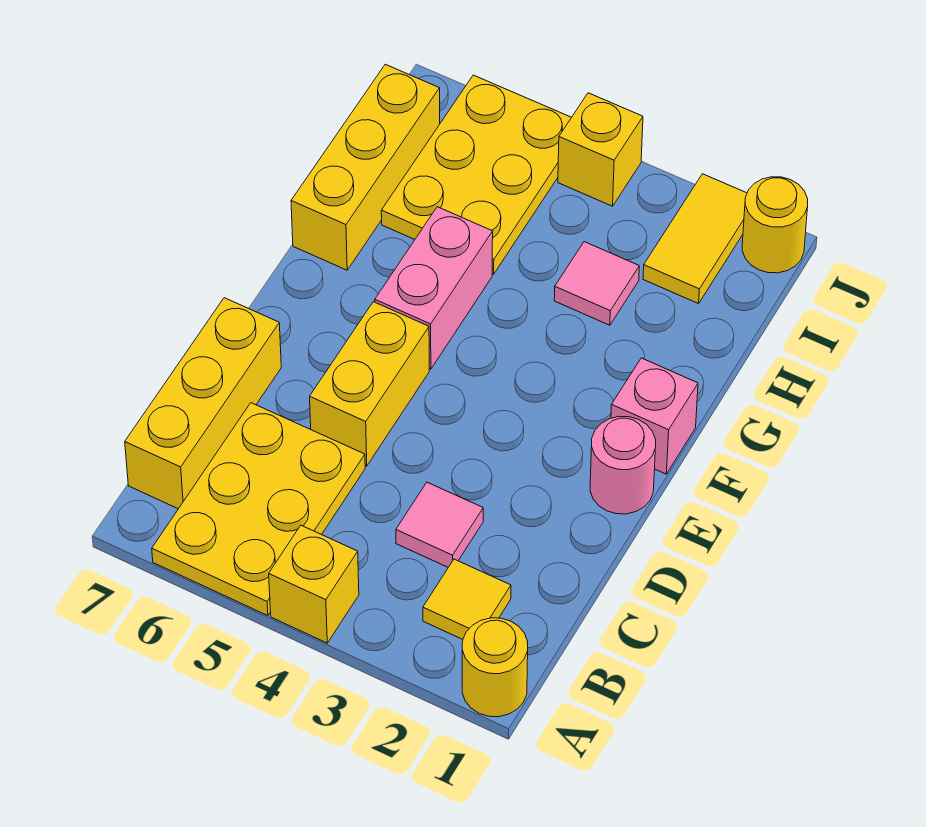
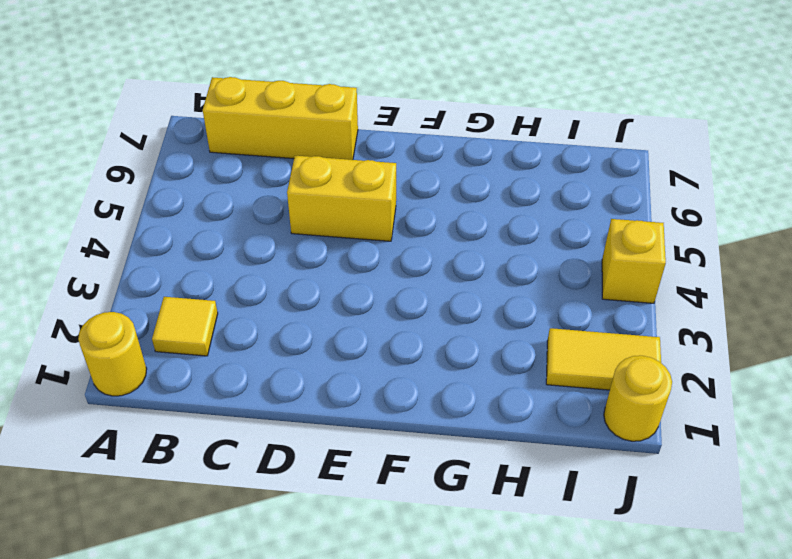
none -> yellow brick A4 level 1
none -> yellow plate A5:C6 level 1
none -> pink tile C3 level 1

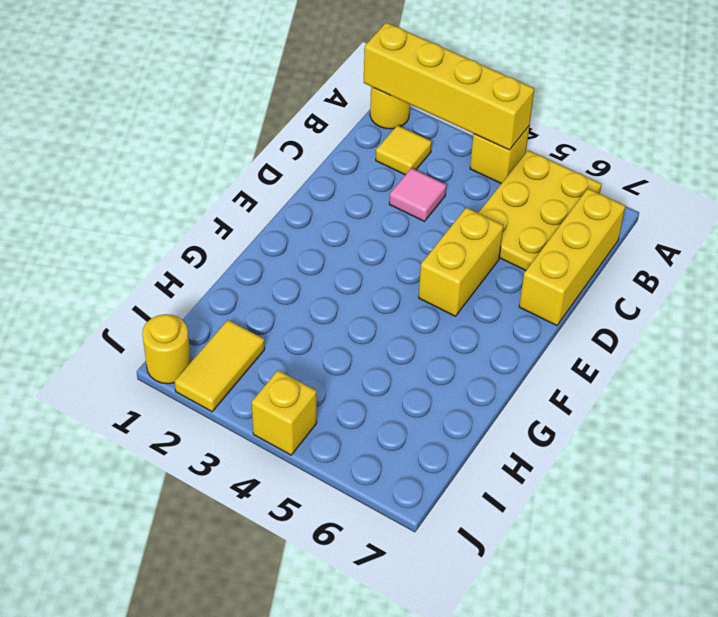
yellow brick A1:A4 level 2 -> none
none -> pink round brick E1 level 1
none -> pink brick F1 level 1
none -> pink brick F5:G5 level 1

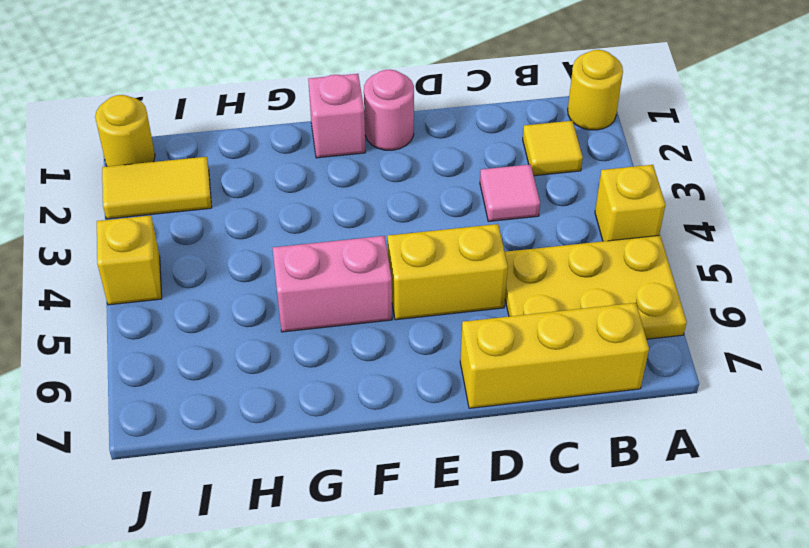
none -> yellow brick G7:I7 level 1
none -> pink tile H3 level 1
none -> yellow plate H5:J6 level 1

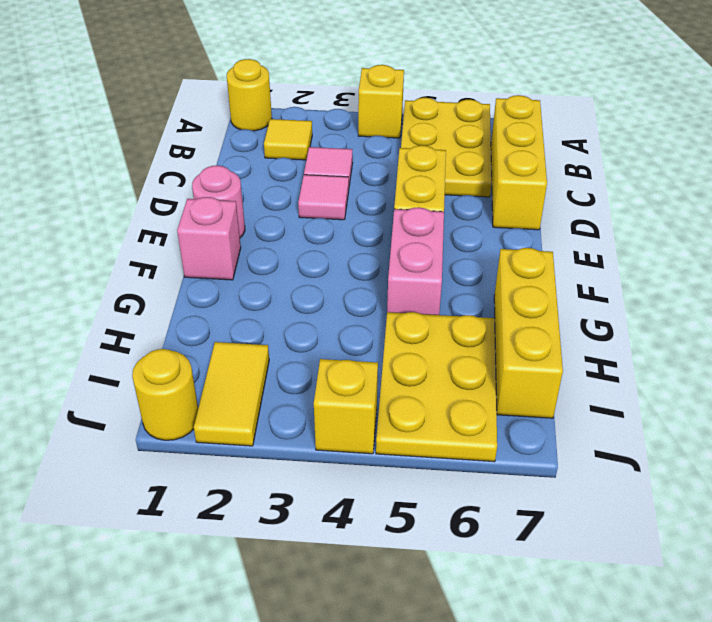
pink tile D3 level 1 -> pink tile H3 level 1

